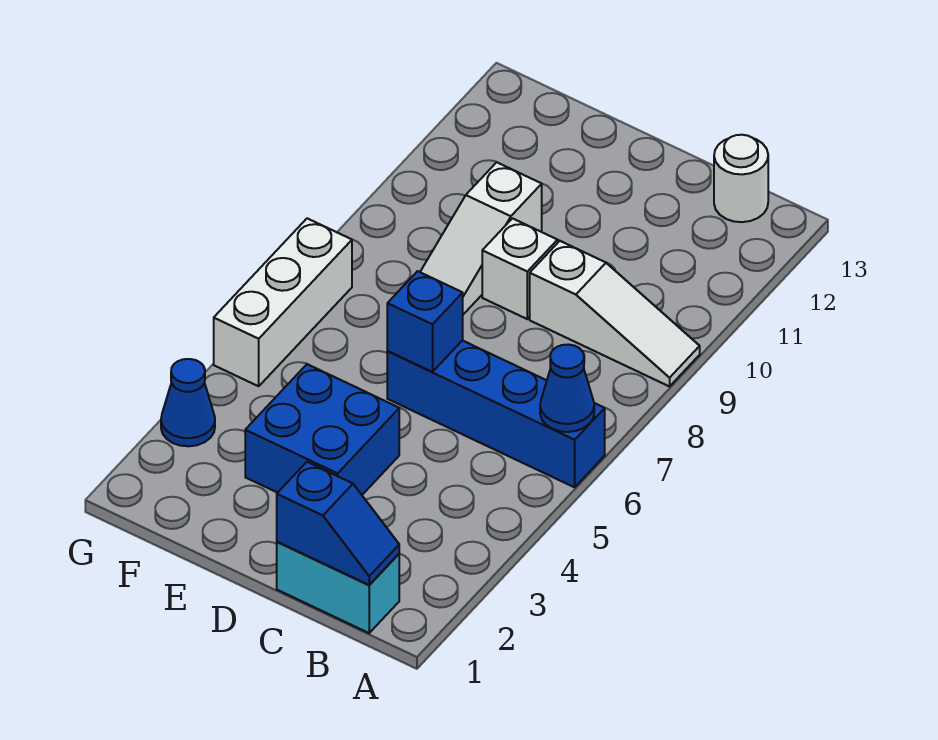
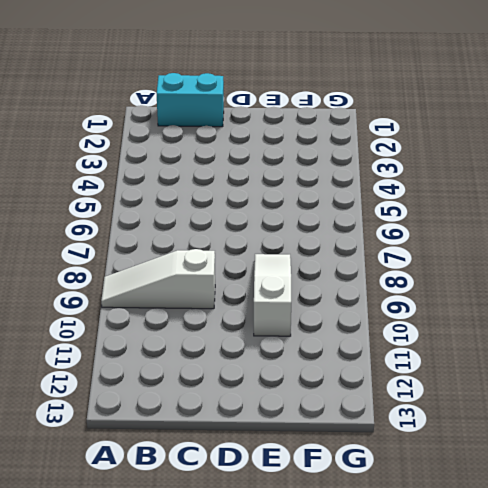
none -> blue brick A6:D6 level 1
none -> white round brick B13 level 1
none -> blue brick D3:E4 level 1

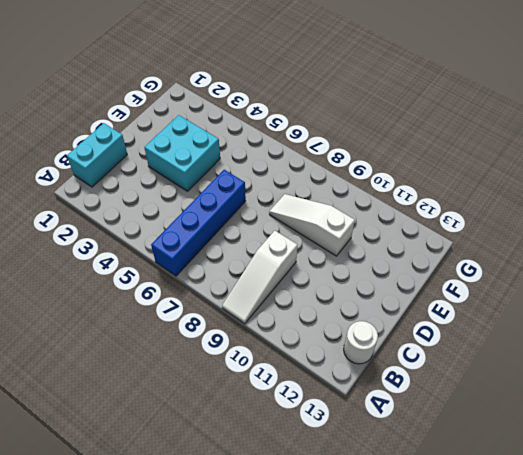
cyan brick D3:E4 level 1 -> blue brick D3:E4 level 1
none -> white brick D9 level 1
none -> blue cone G3 level 1
none -> white brick G5:G7 level 1

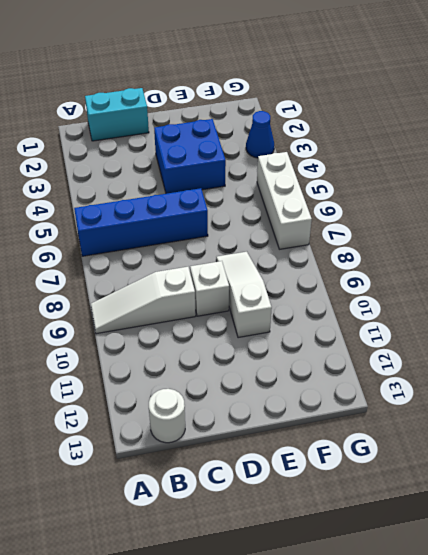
none -> blue cone A6 level 2
none -> blue slope B1:C1 level 2 top C
none -> blue brick D6 level 2

